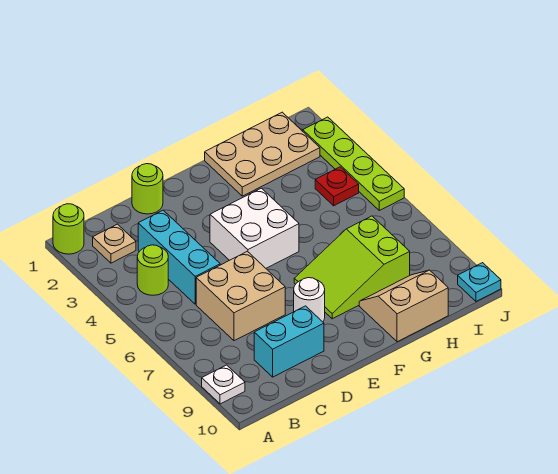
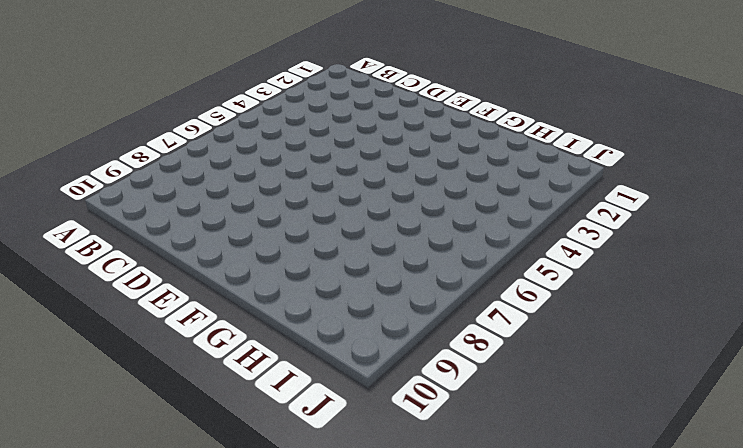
none -> lime round brick A1 level 1
none -> white plate A9 level 1
none -> tan plate B2 level 1

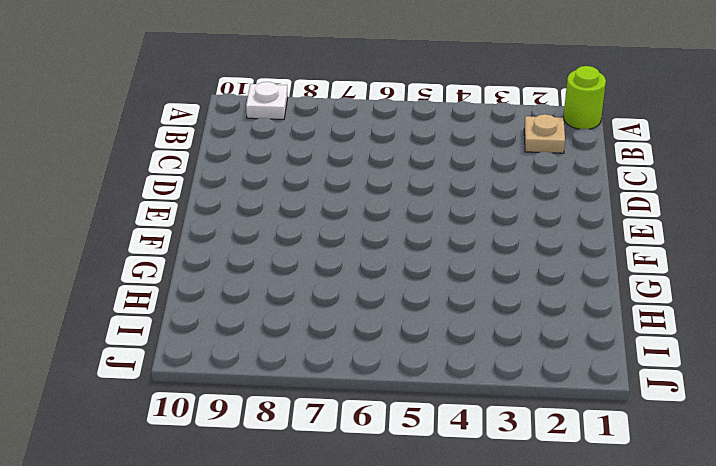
none -> lime round brick B4 level 1
none -> cyan brick C3:C5 level 1
none -> tan brick C6:D7 level 1

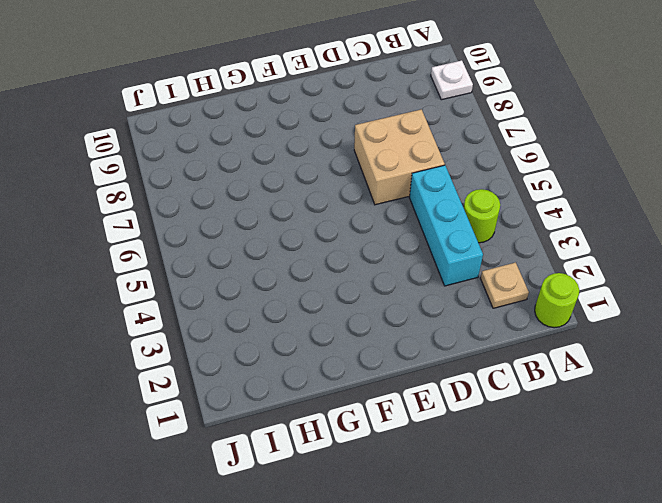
none -> cyan brick C9:D9 level 1
none -> lime round brick D1 level 1
none -> white brick E4:F5 level 1

